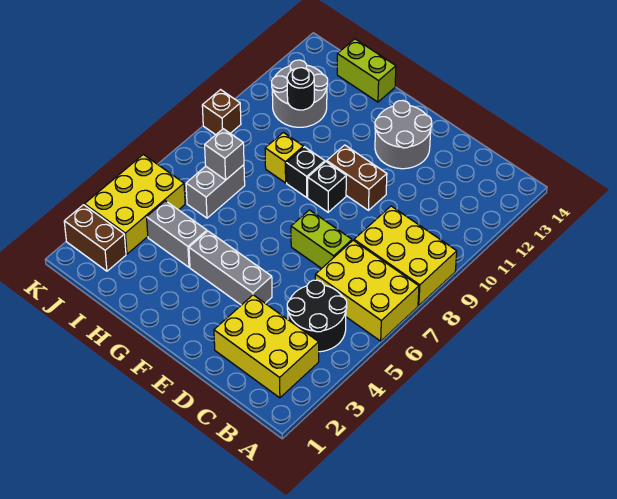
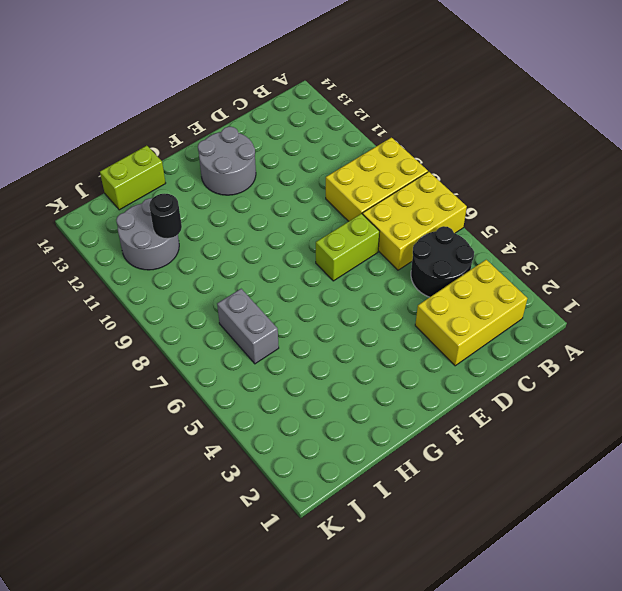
none -> grey brick E4:G4 level 1
none -> brown brick E10:F10 level 1
none -> black brick F9 level 1

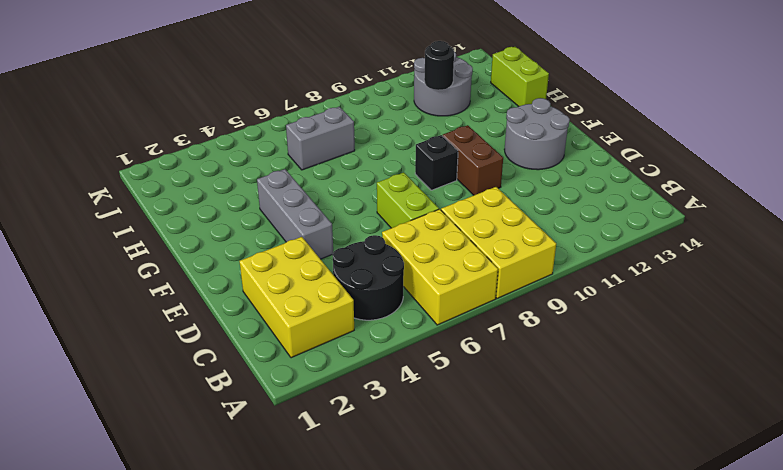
none -> black brick G9 level 1
none -> grey brick H4:I4 level 1
none -> yellow brick H9 level 1

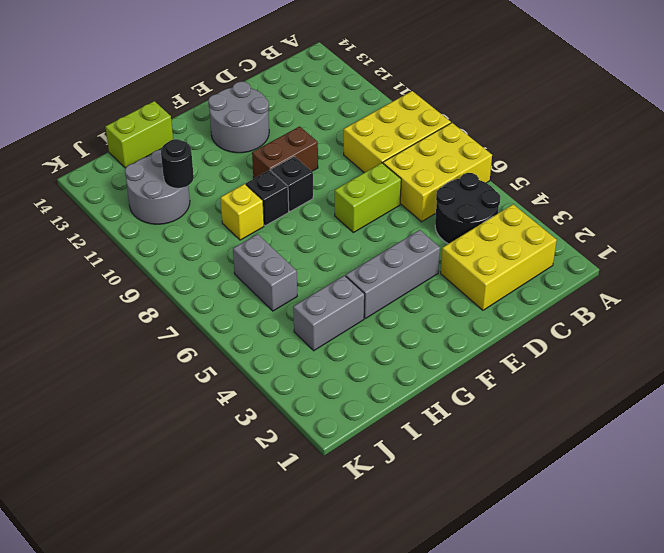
none -> brown brick J2:K2 level 1
none -> yellow brick J3:K5 level 1
none -> brown brick K9 level 1

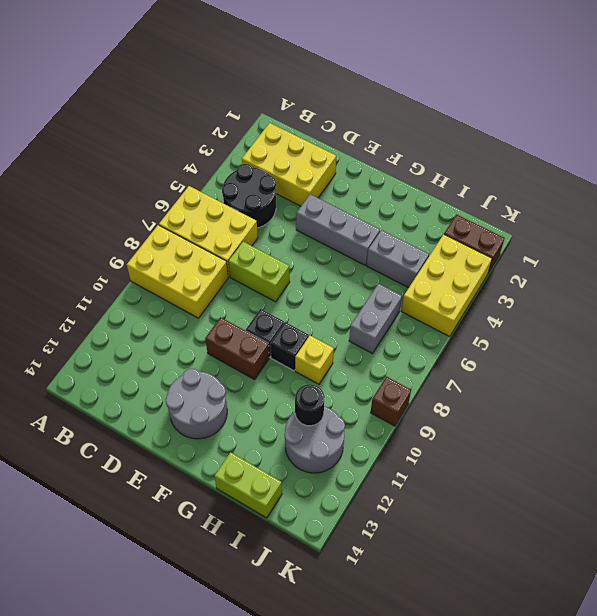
none -> grey brick I7 level 2

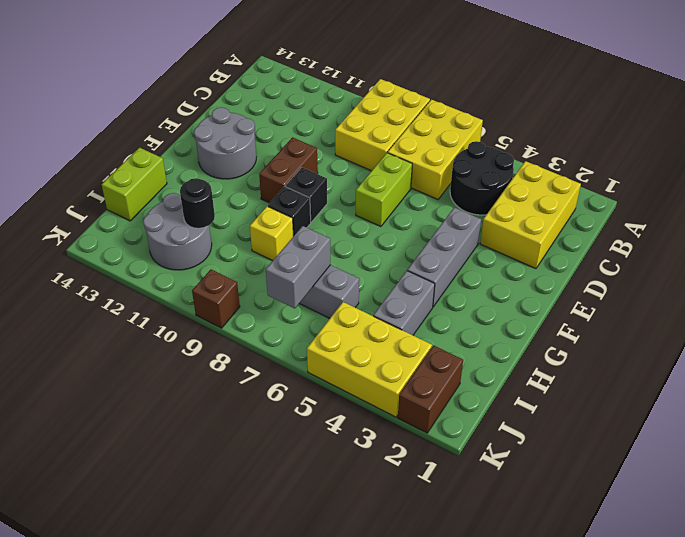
grey brick I7:J7 level 2 -> grey brick I7 level 2

